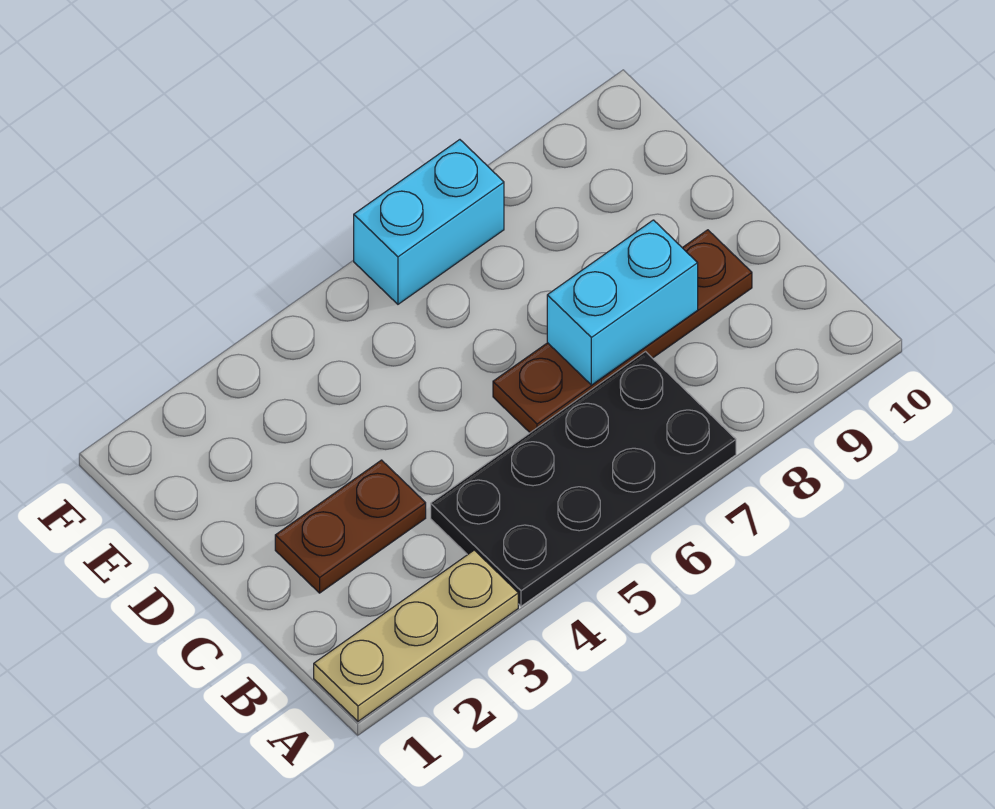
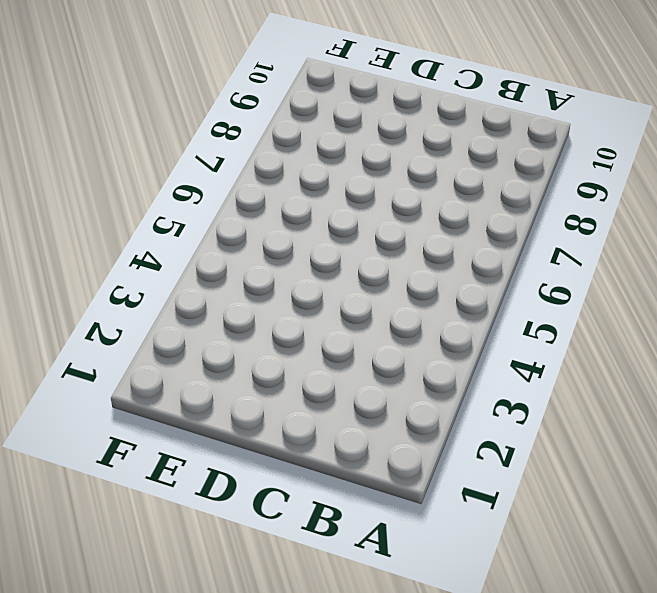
none -> tan plate A1:A3 level 1
none -> black plate A4:B7 level 1

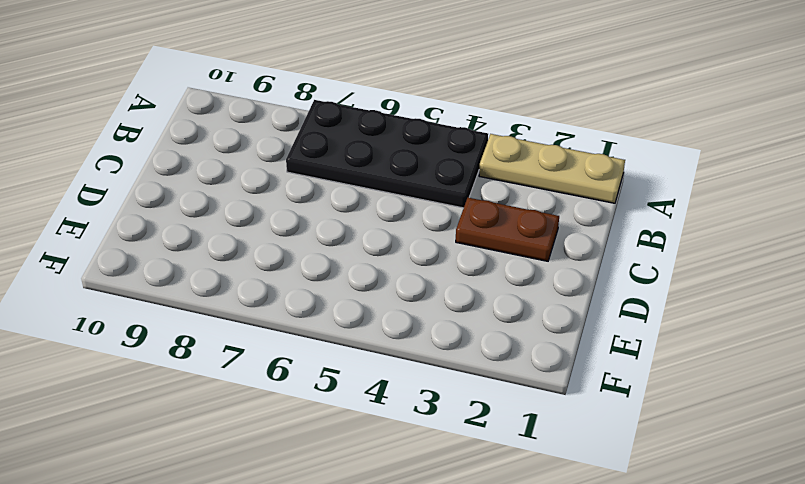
none -> brown plate C6:C9 level 1
none -> cyan brick F6:F7 level 1

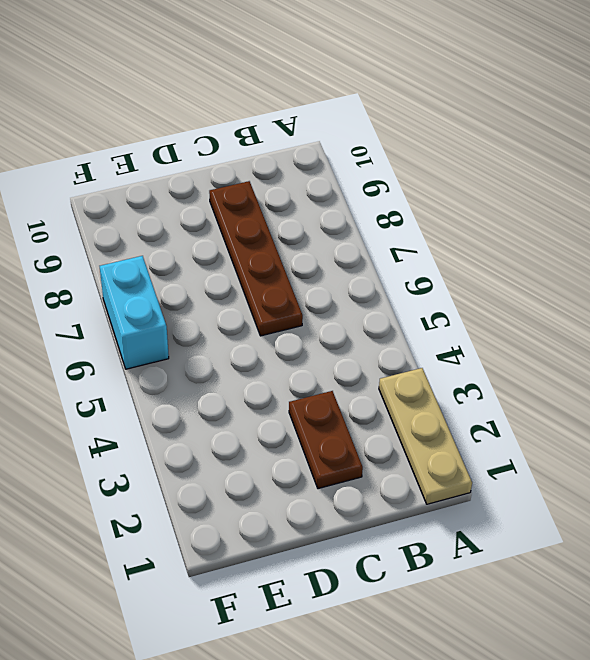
none -> black plate A4:B7 level 1
none -> cyan brick C7:C8 level 2

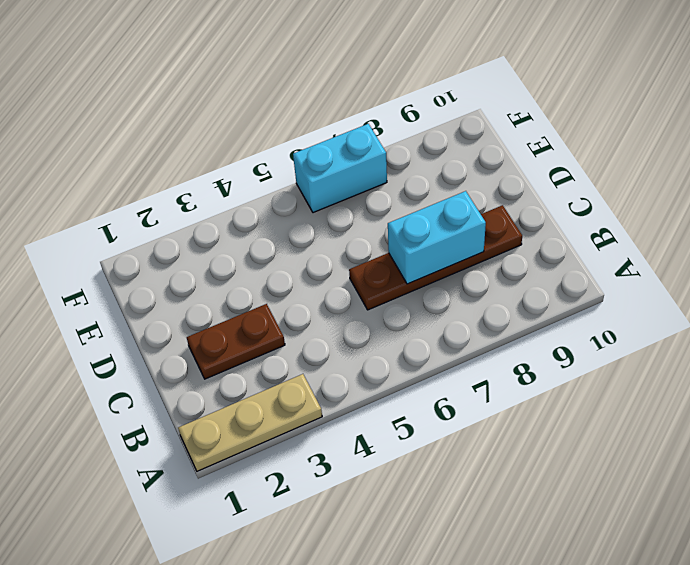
none -> black plate A4:B7 level 1

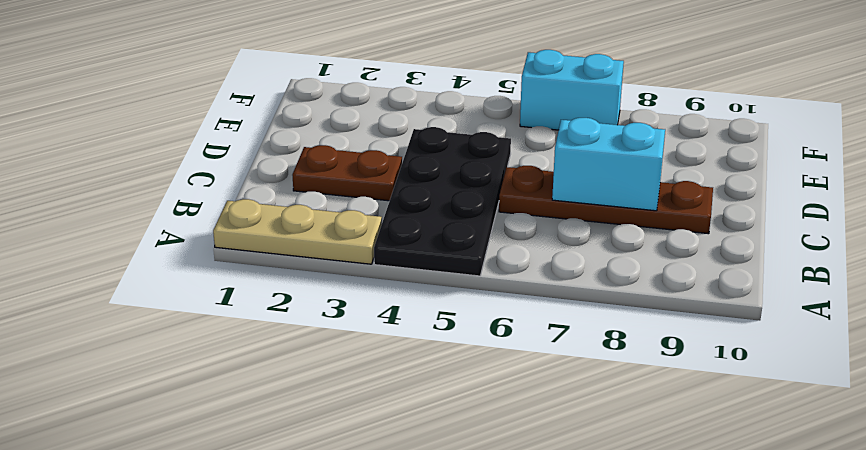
black plate A4:D5 level 1 -> black plate A4:B7 level 1

